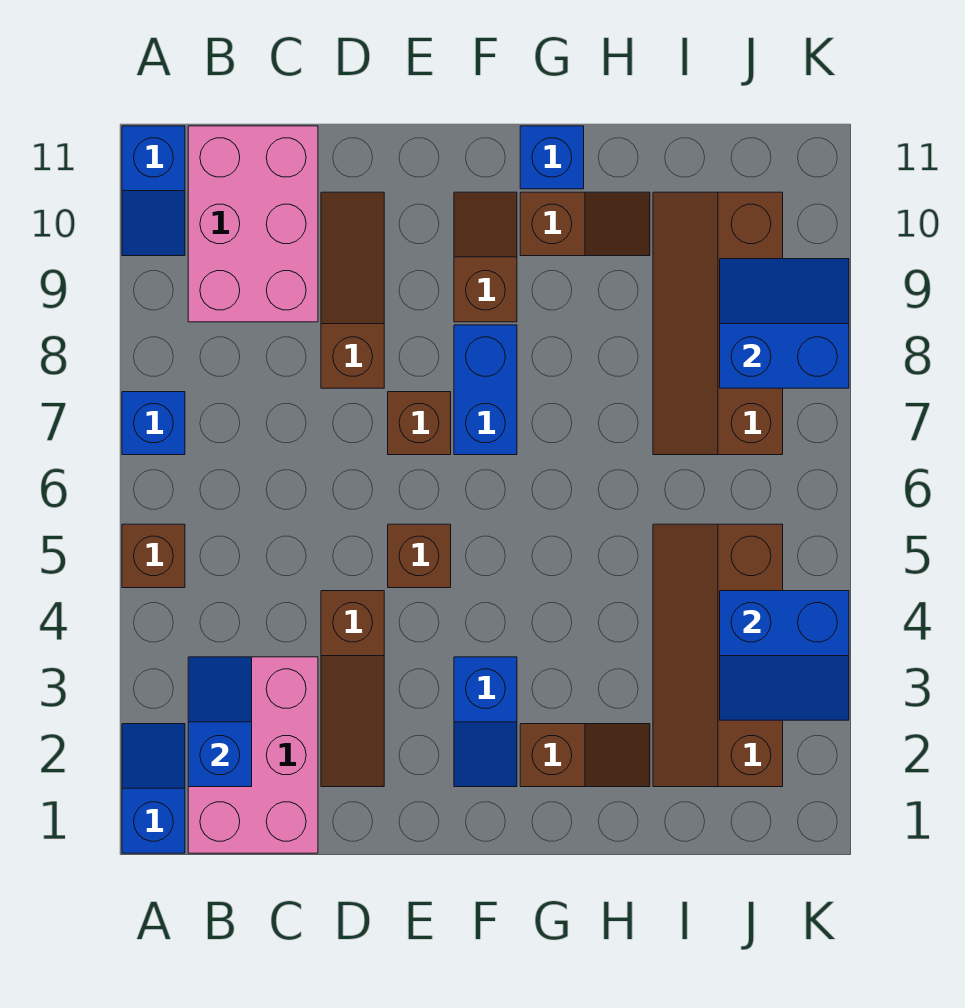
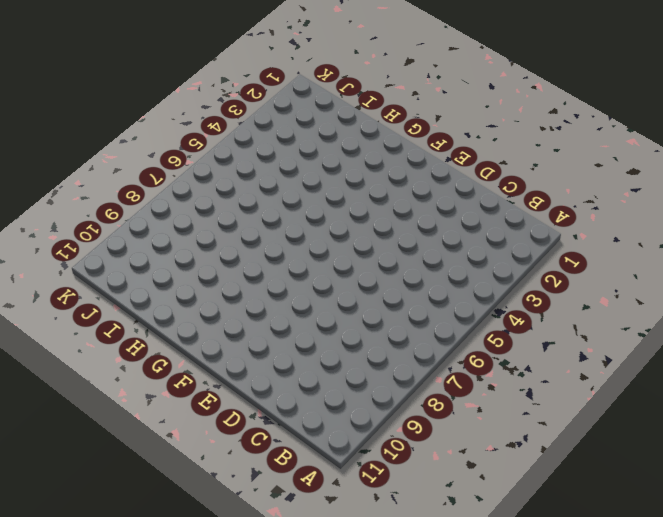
none -> blue slope A1:A2 level 1 top 1
none -> brown brick A5 level 1
none -> blue brick A7 level 1

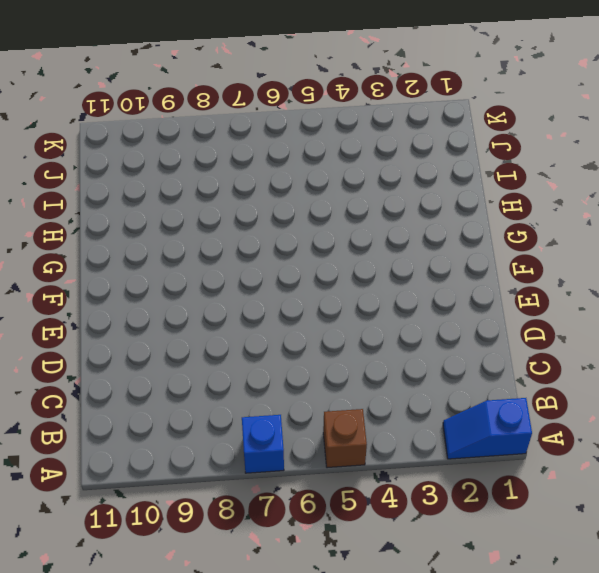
none -> blue slope A10:A11 level 1 top 11
none -> pink brick B1:C3 level 1
none -> pink brick B9:C11 level 1

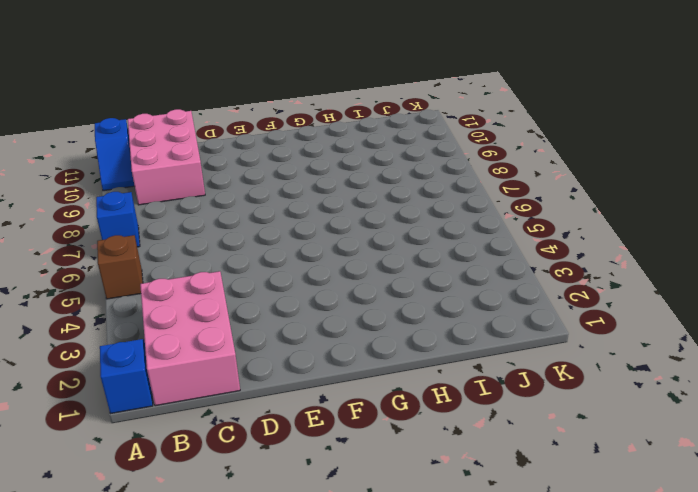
none -> brown slope D2:D4 level 1 top 4
none -> brown slope D8:D10 level 1 top 8
none -> brown brick E5 level 1

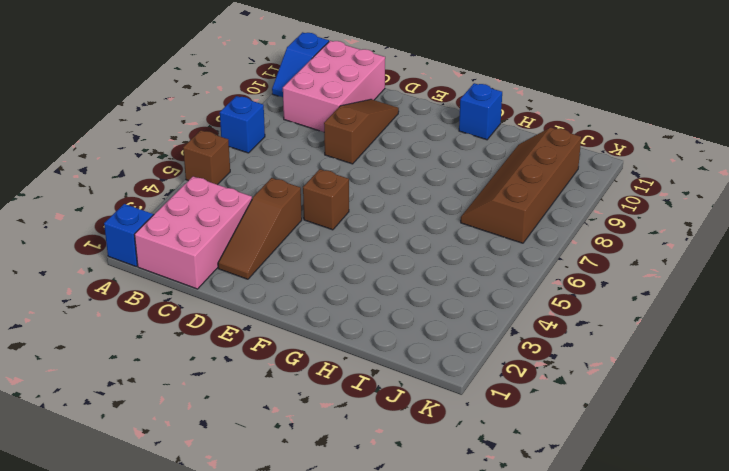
none -> brown brick E7 level 1
none -> blue slope F2:F3 level 1 top 3
none -> blue brick F7:F8 level 1

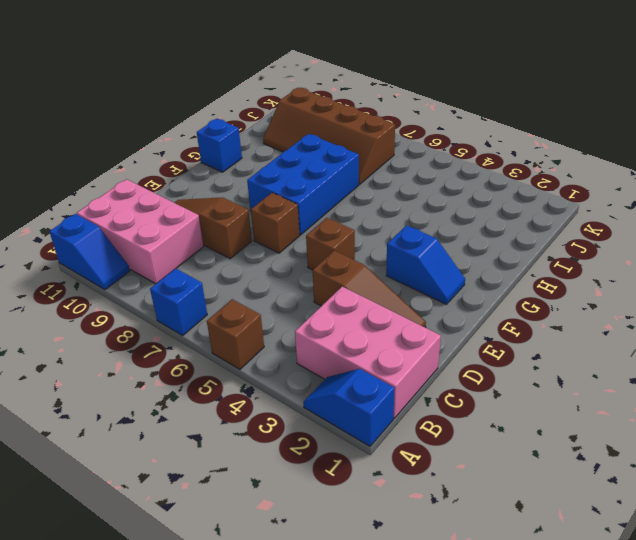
blue brick F7:H8 level 1 -> blue brick F7:F8 level 1
none -> brown slope F9:F10 level 1 top 9
none -> brown slope G2:H2 level 1 top G
none -> brown slope G10:H10 level 1 top G

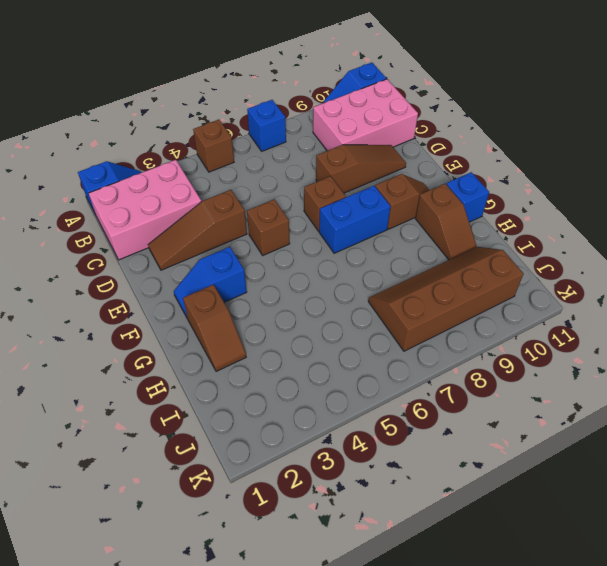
none -> brown slope I2:J5 level 1 top J
none -> blue slope B2:B3 level 2 top 2
none -> blue slope J3:K4 level 2 top 4

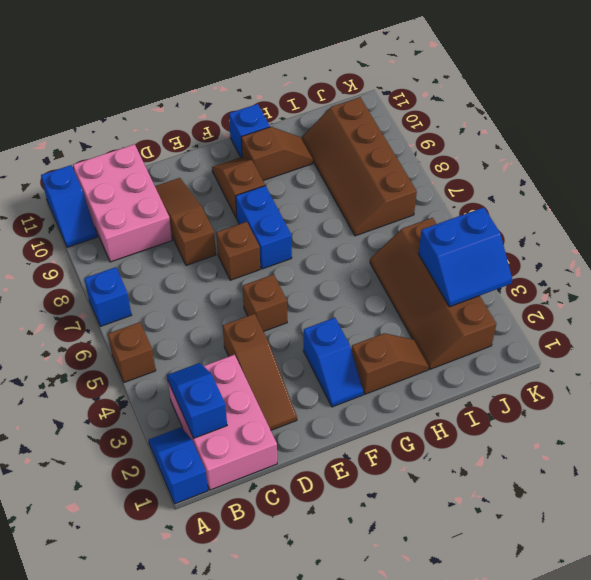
none -> blue slope J8:K9 level 2 top 8

